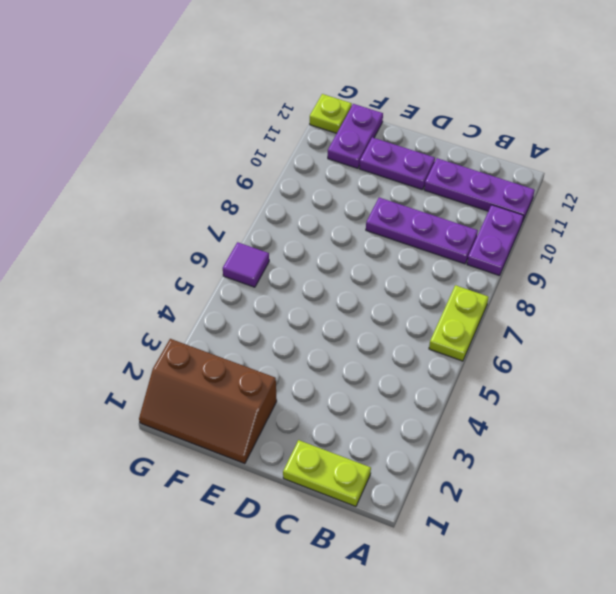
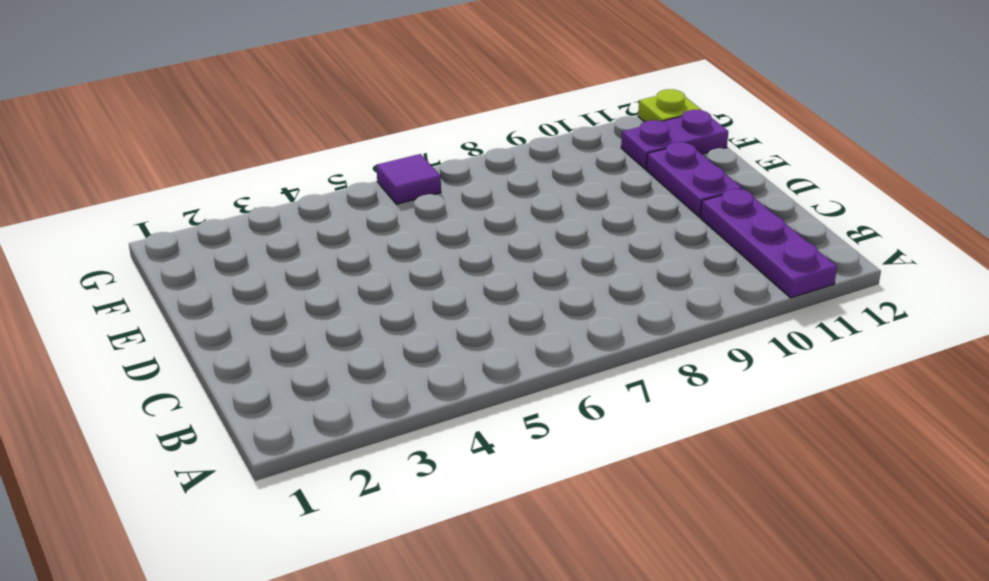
none -> lime plate A6:A7 level 1
none -> purple plate A9:A10 level 1

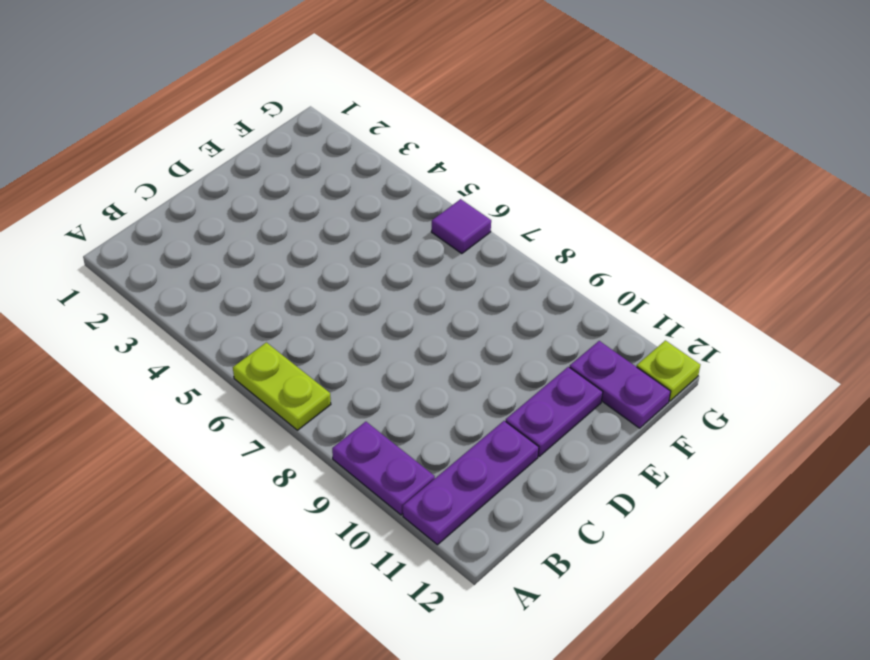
none -> lime plate B1:C1 level 1
none -> purple plate B9:D9 level 1

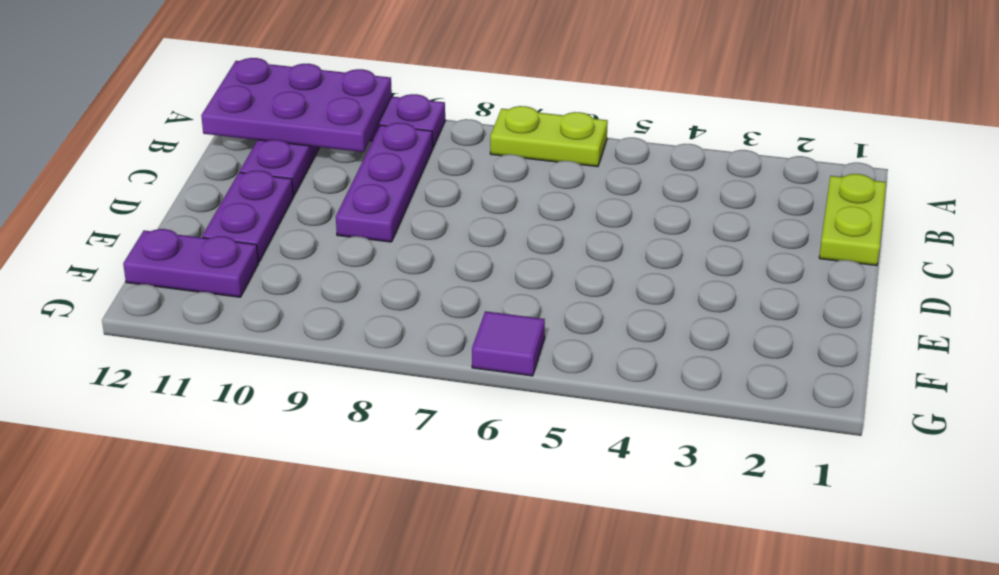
purple plate A10:B12 level 2 -> none
none -> brown slope E1:G2 level 1 top 2
none -> lime plate G12 level 1

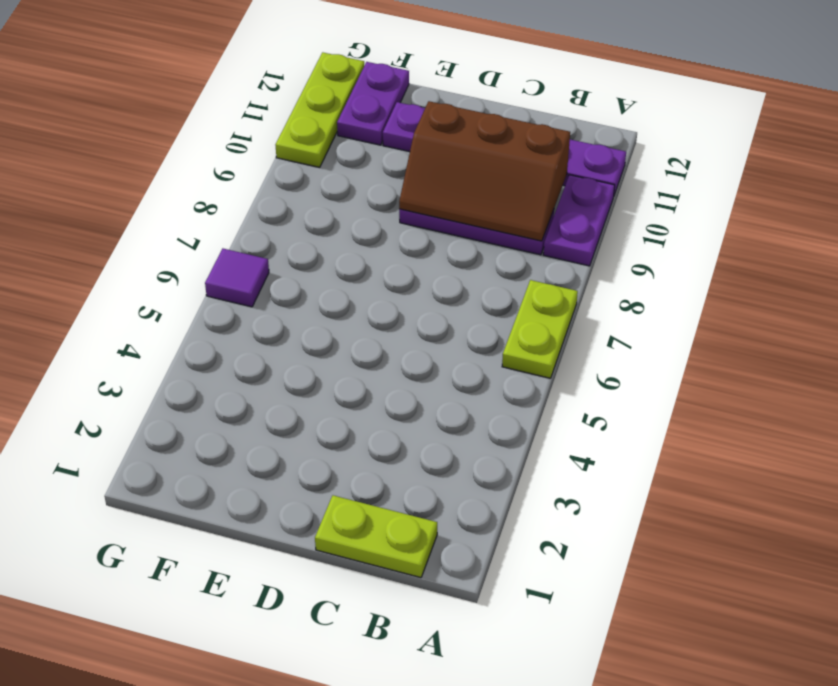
brown slope B9:D10 level 2 top 10 -> brown slope E1:G2 level 1 top 2
lime plate G10:G12 level 1 -> lime plate G12 level 1

